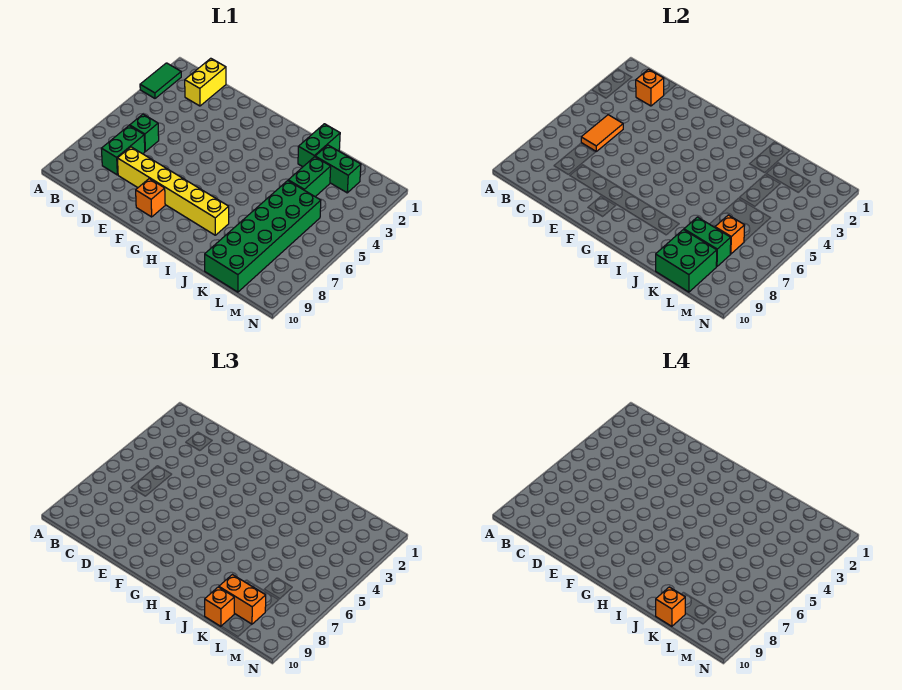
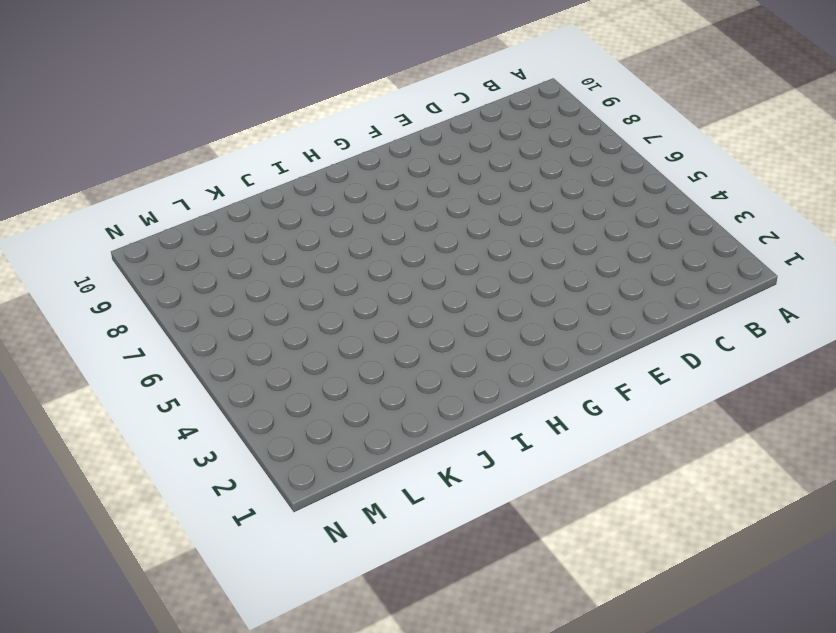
none -> green tile A2:A3 level 1
none -> yellow brick C1:C2 level 1
none -> green brick C6 level 1

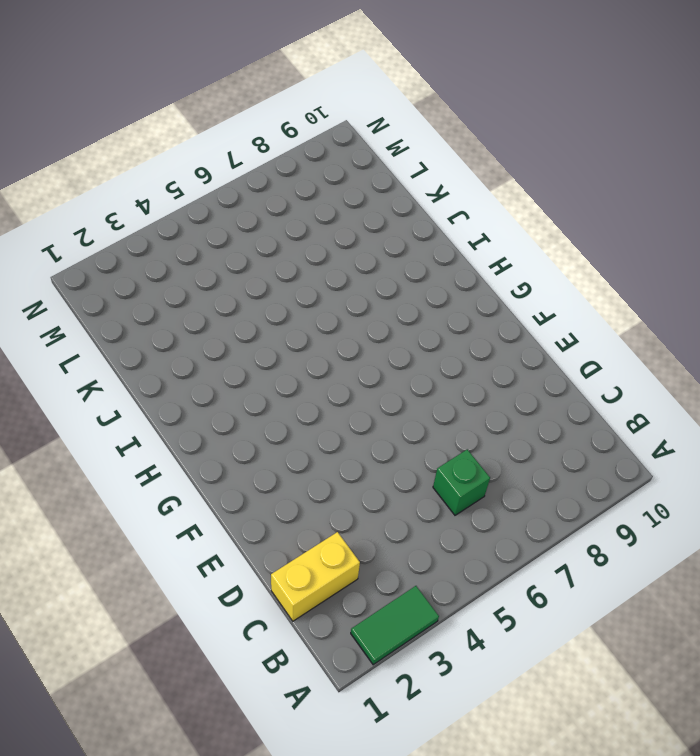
none -> green brick C7:C8 level 1
none -> yellow brick D8:I8 level 1
none -> orange brick F9 level 1

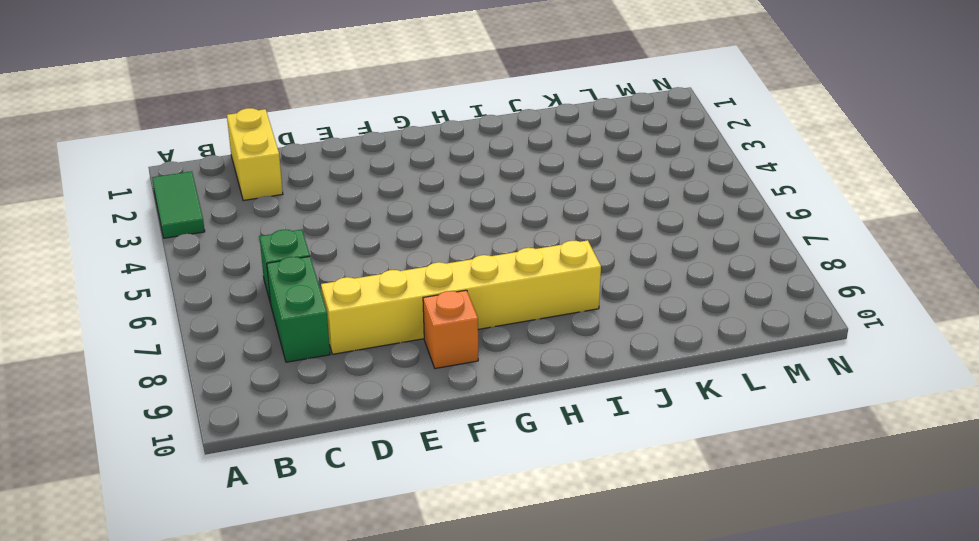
none -> green brick J1:J2 level 1
none -> green brick K2:L2 level 1
none -> green brick K3:K4 level 1

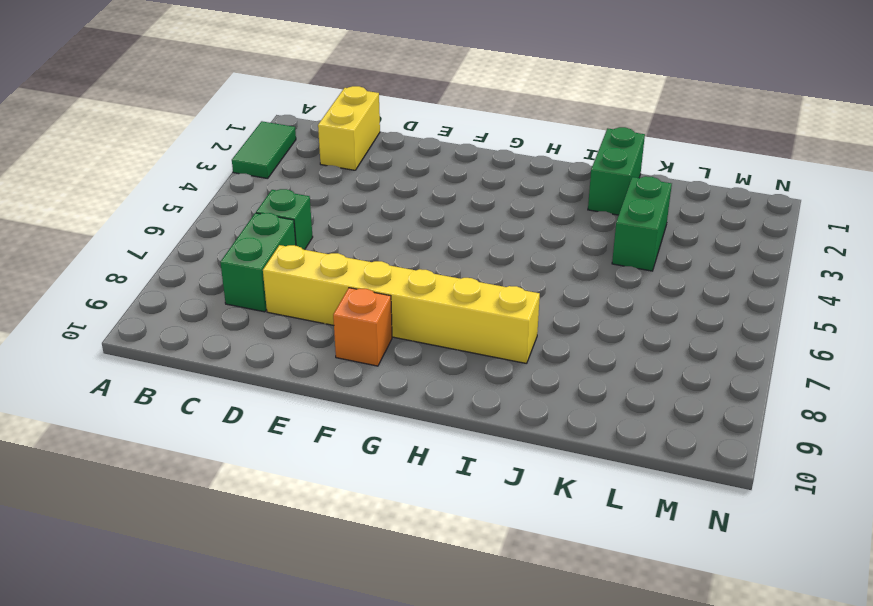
none -> green brick K2:L2 level 1
none -> green brick K5:L10 level 1
none -> orange brick C2 level 2

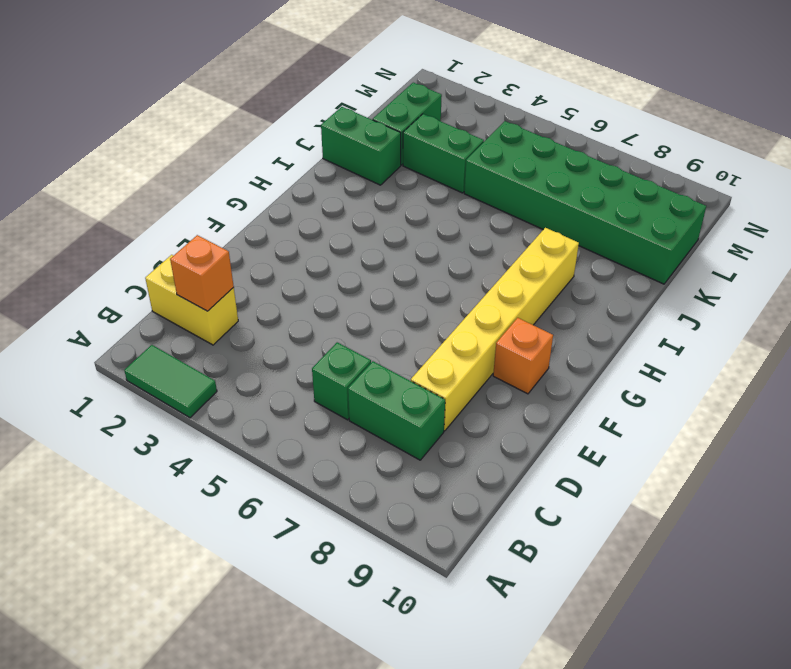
none -> orange tile C5:C6 level 2
none -> green brick K8:L8 level 2
none -> green brick K9:L10 level 2

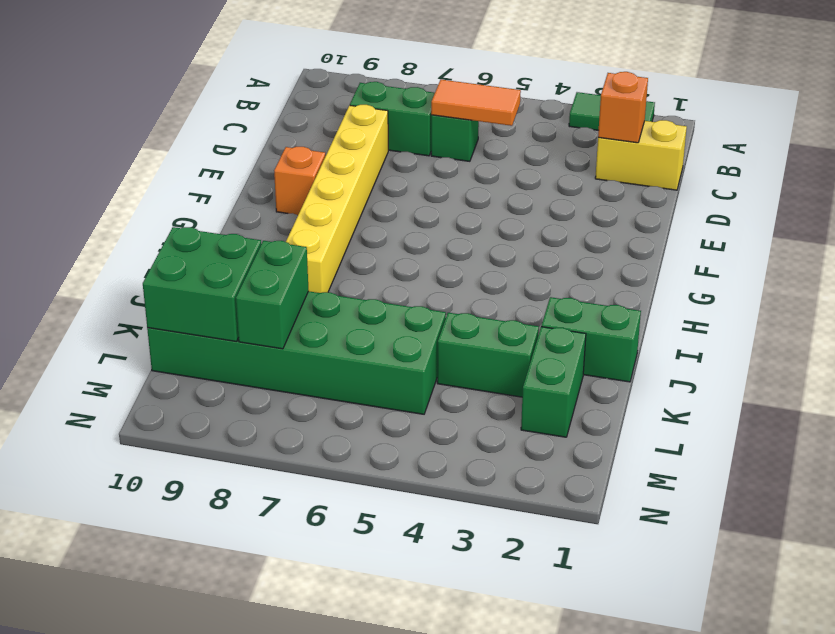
none -> orange brick L7 level 2
none -> orange brick K9:L9 level 3
none -> orange brick K10 level 3

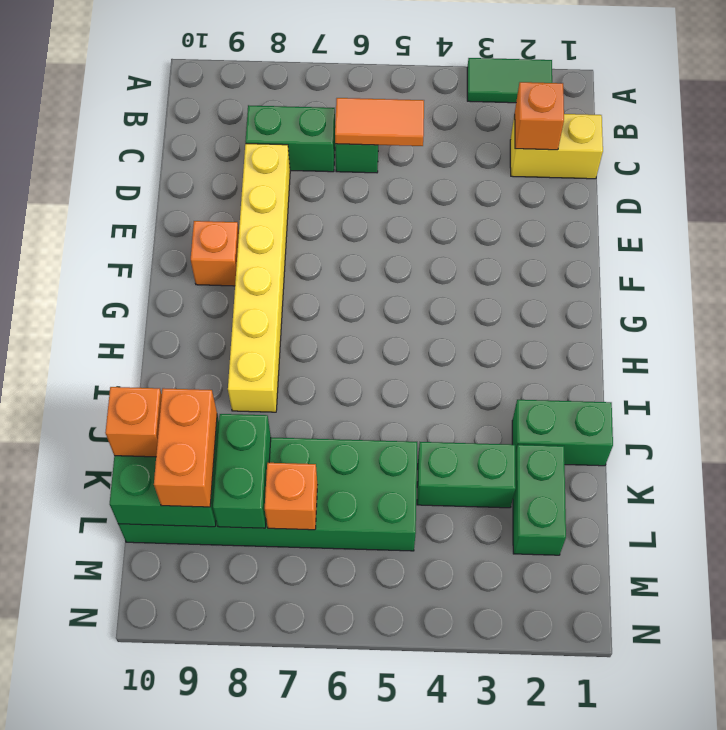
none -> orange brick K10 level 4

